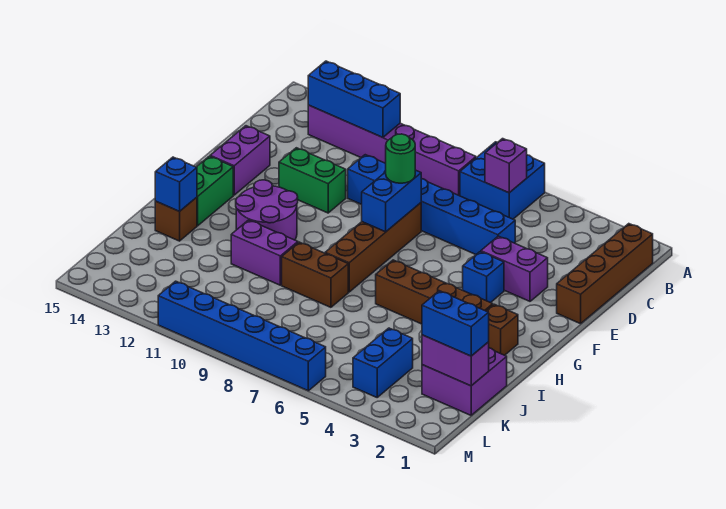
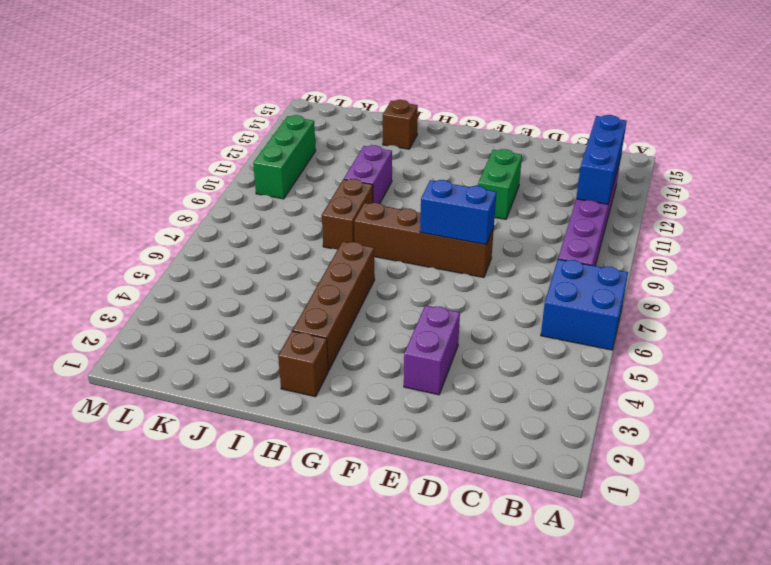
green brick L10:L12 level 1 -> none
none -> brown brick B1:E1 level 1
none -> blue brick D5:D10 level 1
none -> purple brick E14:F14 level 1

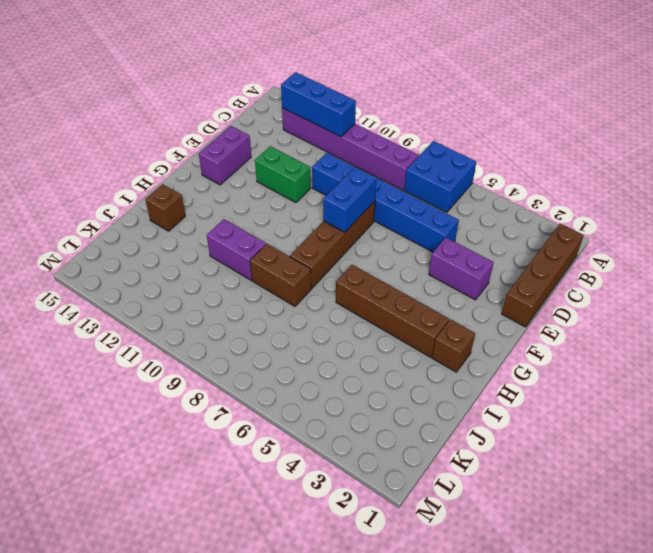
none -> blue brick F4 level 1
none -> purple round brick G11:H12 level 1
none -> green brick G14:H14 level 1

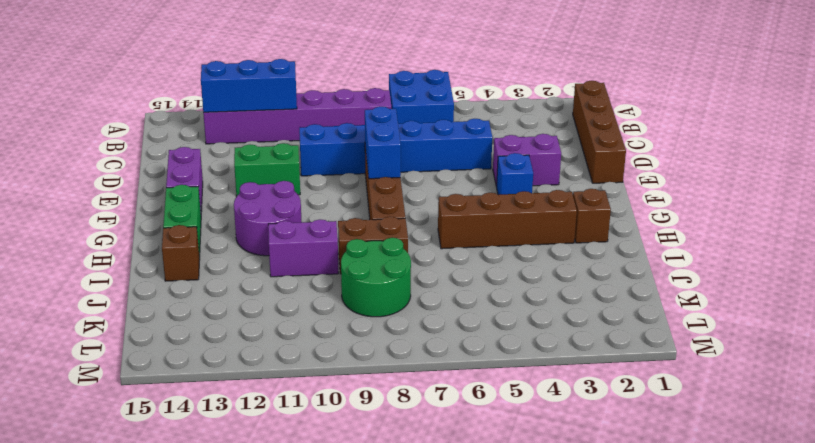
green round brick J8:K9 level 1 -> none
none -> purple brick J1:K2 level 1
none -> blue brick K4:L4 level 1
none -> blue brick M6:M11 level 1

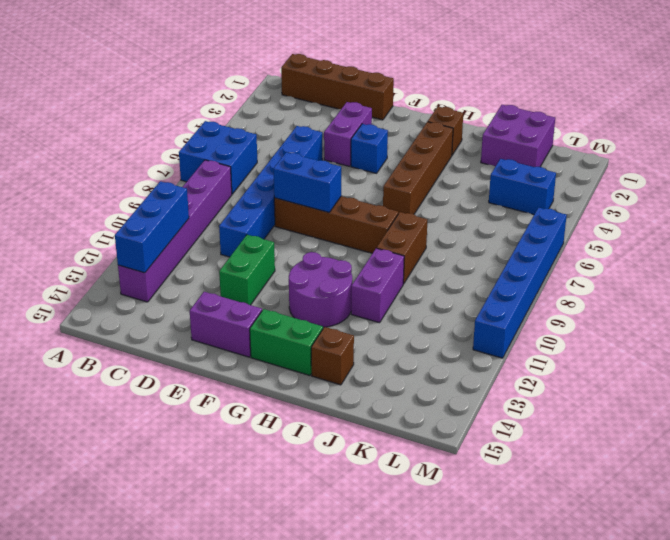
none -> purple brick B6 level 2
none -> blue brick I14 level 2
none -> purple brick K1:K2 level 2

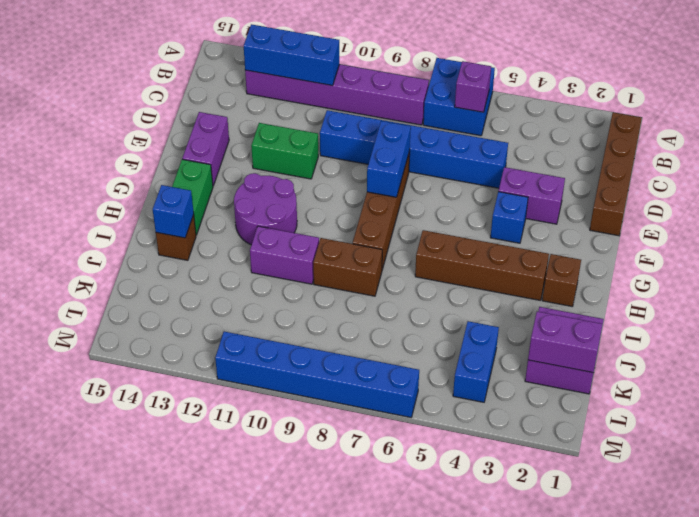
none -> green round brick E8 level 3
none -> blue brick K1:K2 level 3

